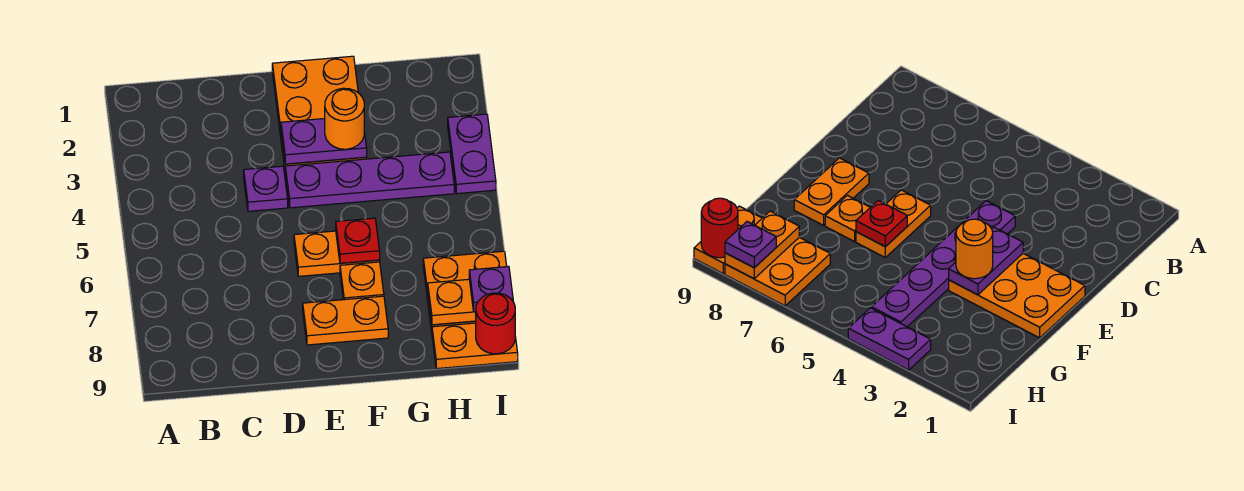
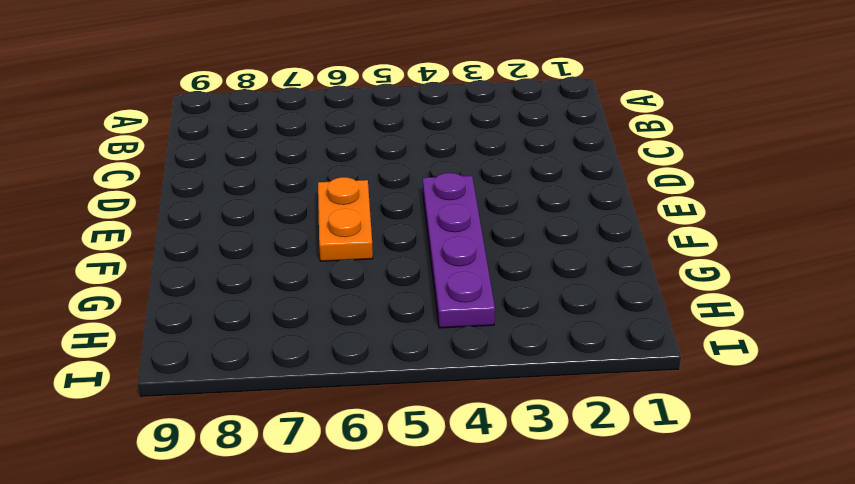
none -> purple plate D4 level 1
none -> orange plate E1:F3 level 1
none -> orange plate E8:F8 level 1

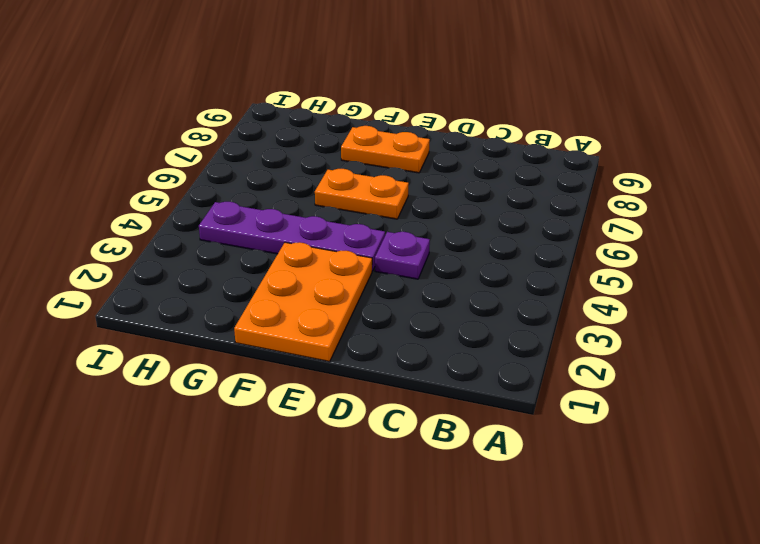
none -> orange plate F7 level 1
none -> orange plate H7:I8 level 1
none -> orange plate H9:I9 level 1

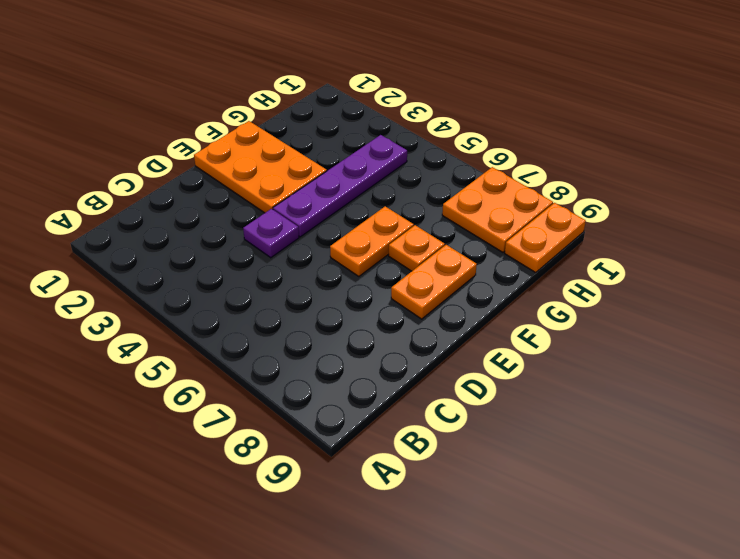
none -> purple plate I3:I4 level 1
none -> purple plate E3:F3 level 2
none -> red plate F6 level 2

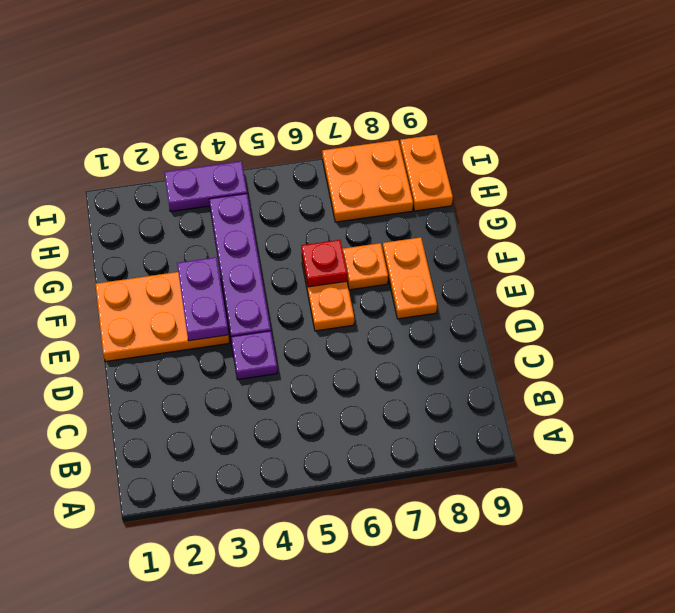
none -> orange plate H8:I8 level 2
none -> red round brick I9 level 2
none -> orange round brick F3 level 3

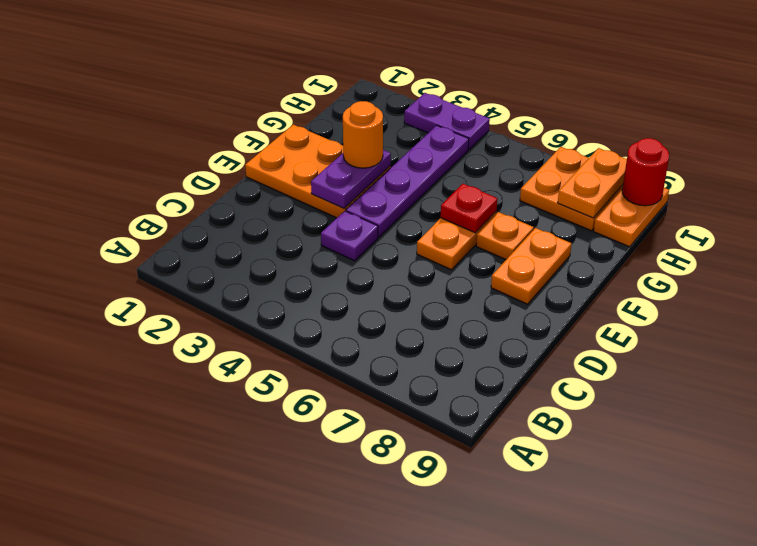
none -> purple plate I8 level 3

